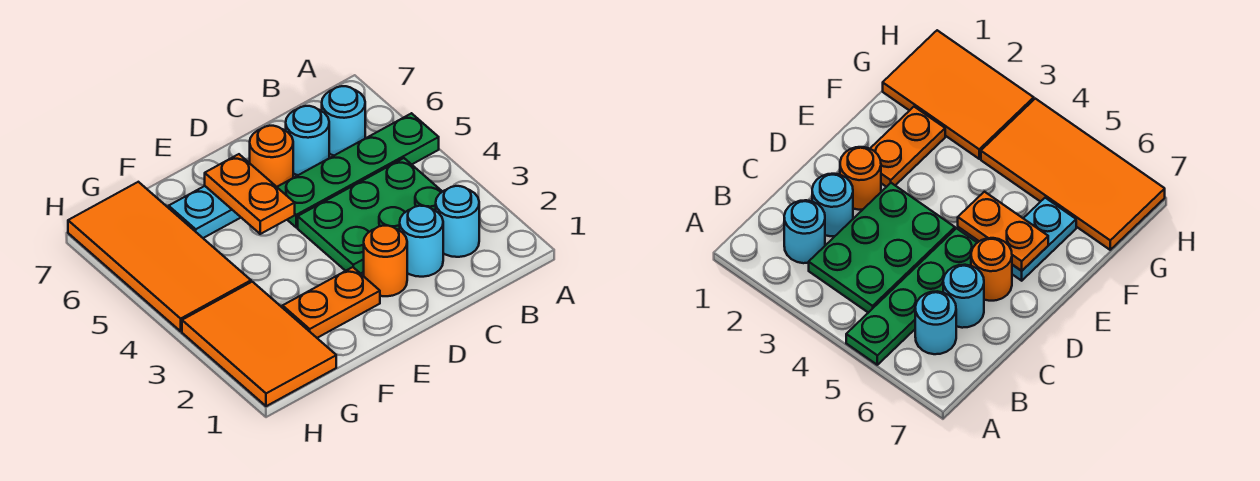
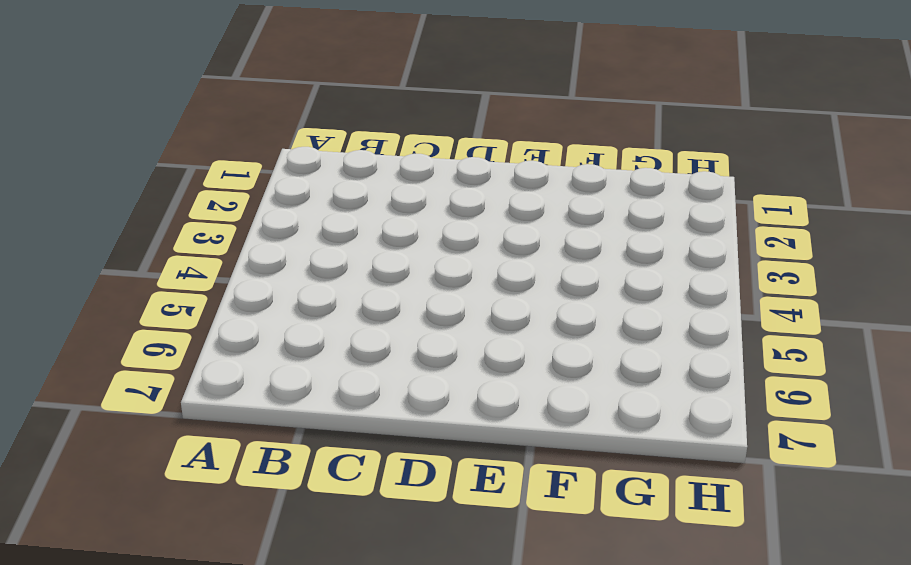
none -> green plate A5:D5 level 1
none -> cyan round brick B2 level 1
none -> green plate B3:D4 level 1

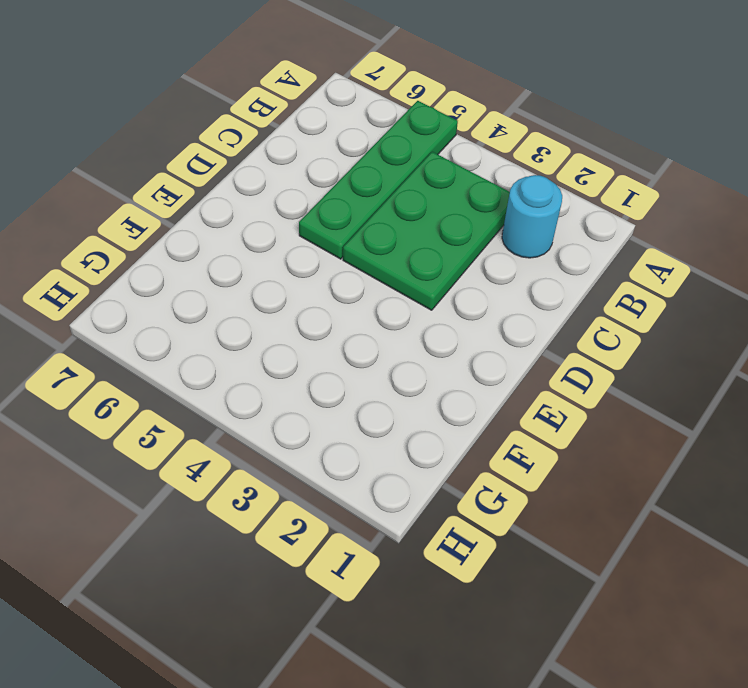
none -> cyan round brick B6 level 1
none -> cyan round brick C2 level 1
none -> cyan round brick C6 level 1

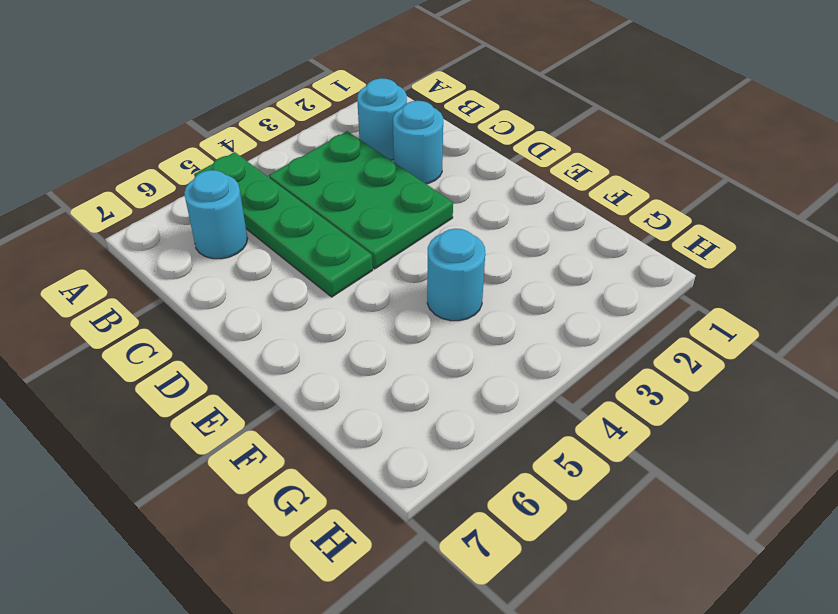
cyan round brick F4 level 1 -> cyan round brick C6 level 1
none -> orange round brick D2 level 1
none -> orange round brick D6 level 1
none -> orange plate E2:F2 level 1

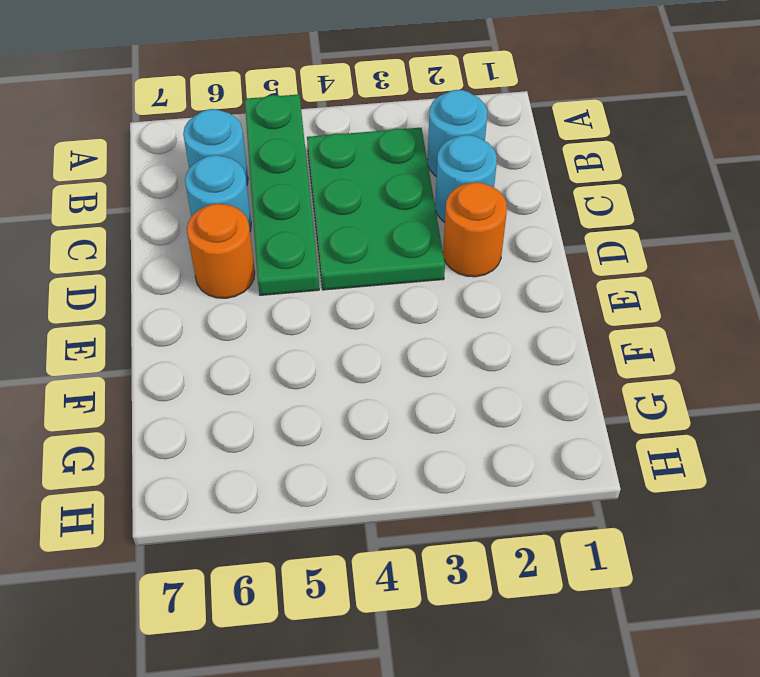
none -> orange plate E2:F2 level 1
none -> cyan plate E6:F6 level 1
none -> orange tile G1:H3 level 1

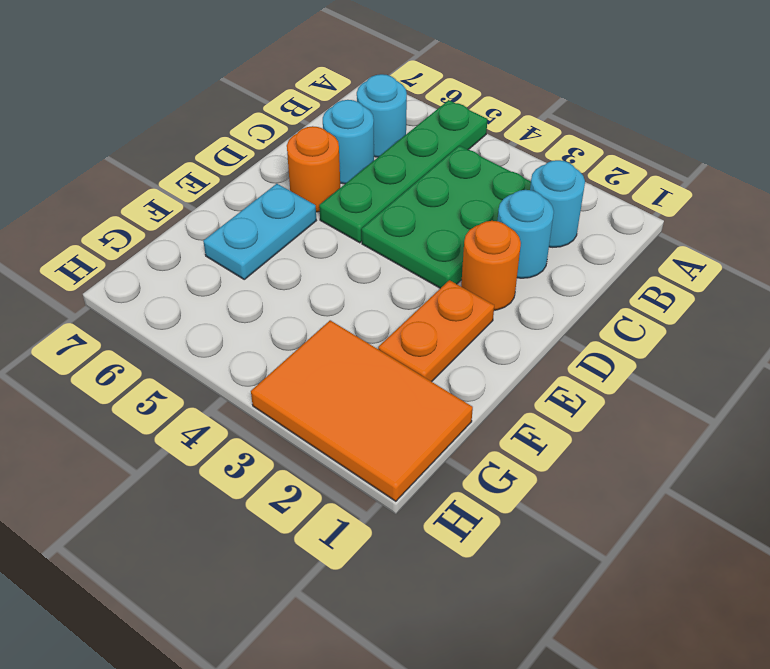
none -> orange tile G4:H7 level 1
none -> orange plate E5:E6 level 2

